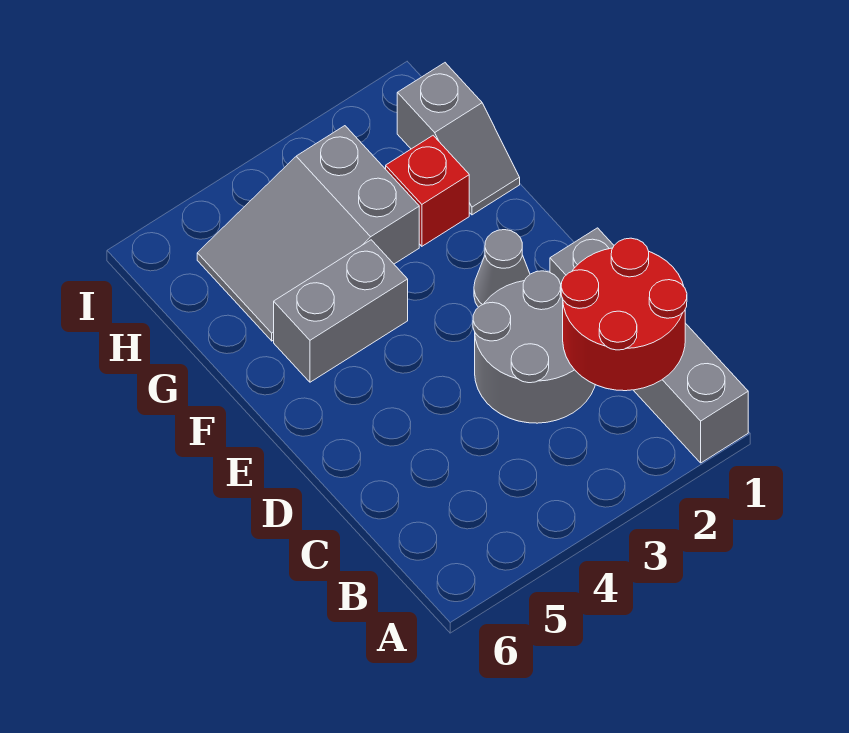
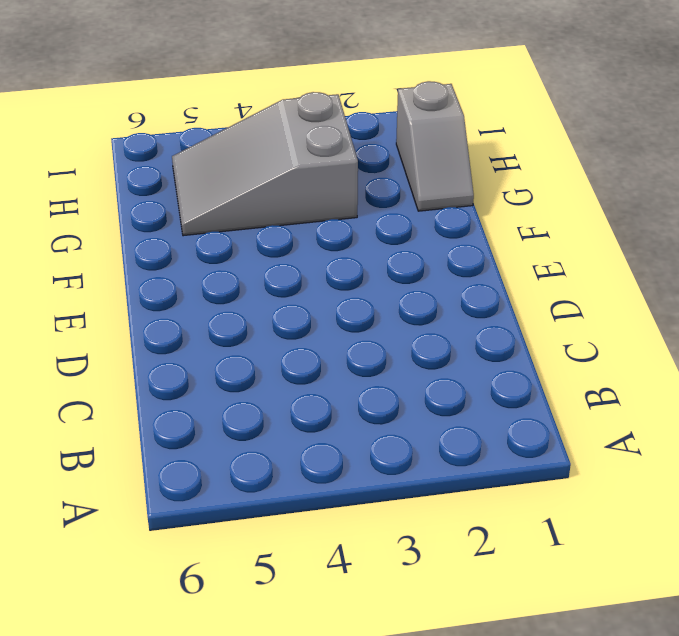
none -> grey brick A1:D1 level 1
none -> grey round brick C2:D3 level 1

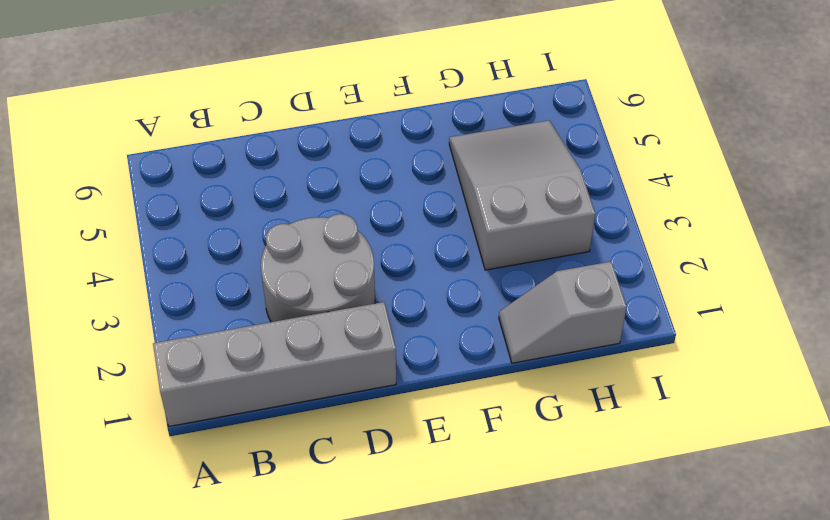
none -> grey cone E2 level 1
none -> grey brick F4:F5 level 1

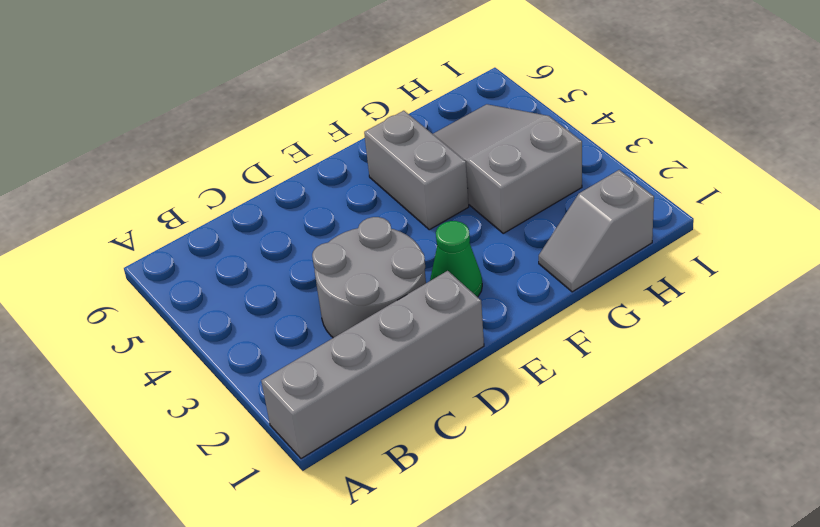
green cone E2 level 1 -> grey cone E2 level 1
none -> red brick G2 level 1
none -> red round brick B1:C2 level 2

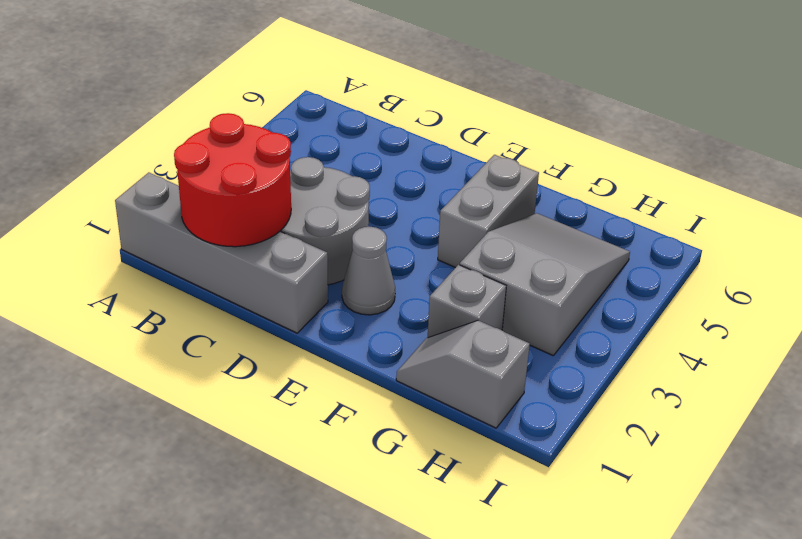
grey brick G2 level 1 -> red brick G2 level 1

